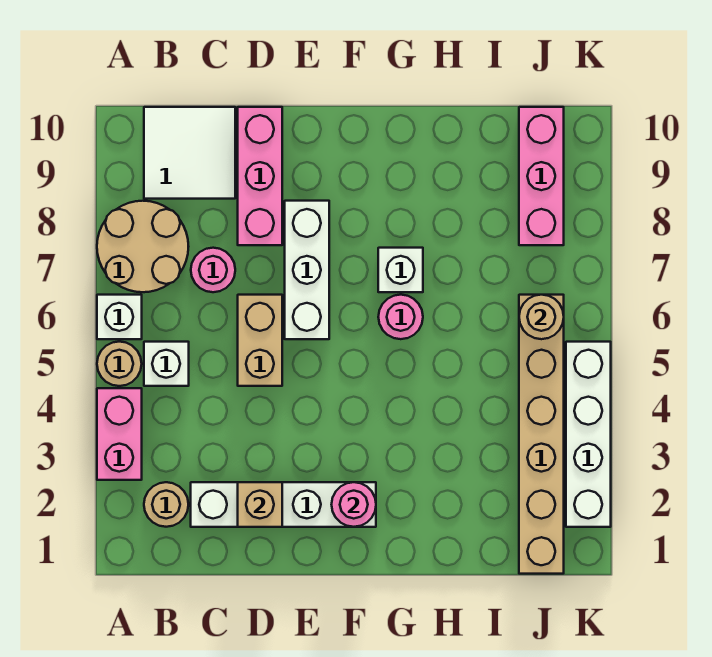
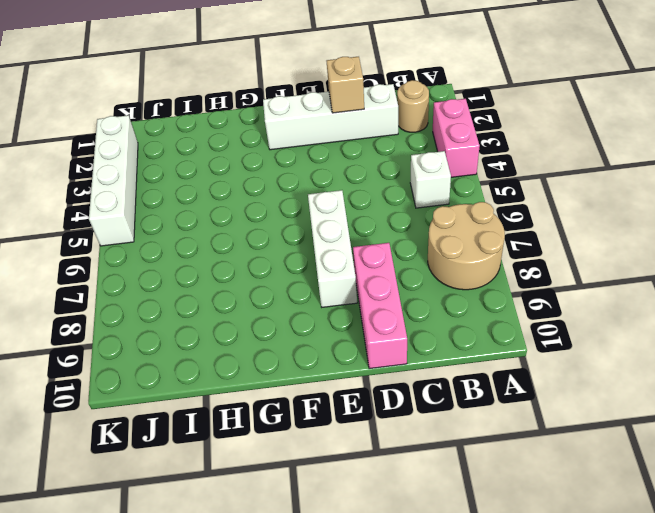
none -> tan round brick A5 level 1
none -> white brick A6 level 1
none -> white tile B9:C10 level 1

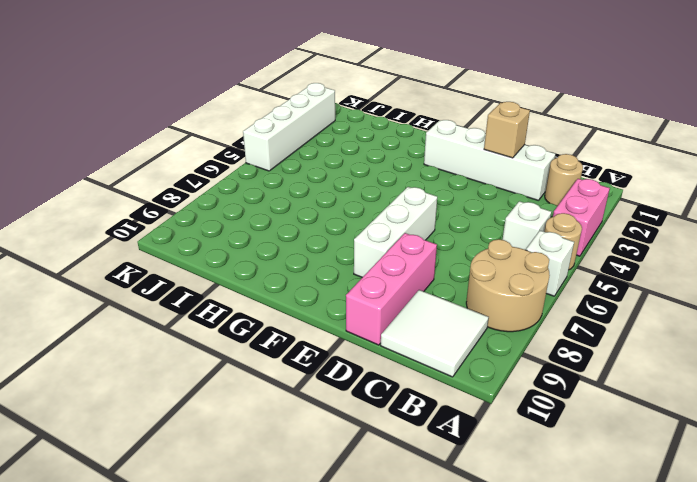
none -> pink round brick C7 level 1
none -> tan brick D5:D6 level 1
none -> pink round brick G6 level 1

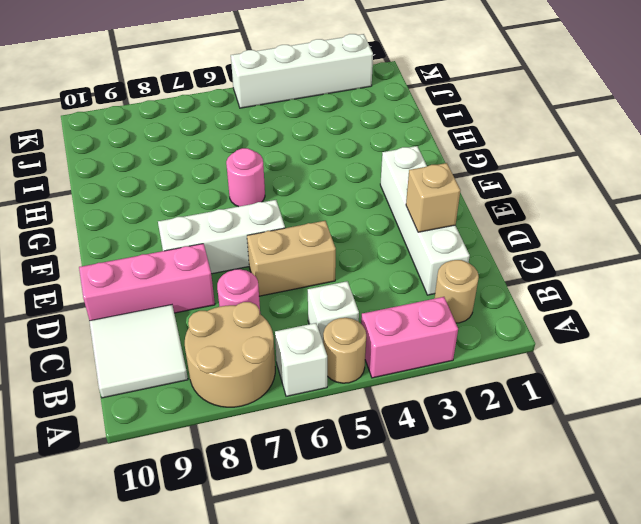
none -> white brick G7 level 1
none -> tan brick J1:J6 level 1
none -> pink brick J8:J10 level 1

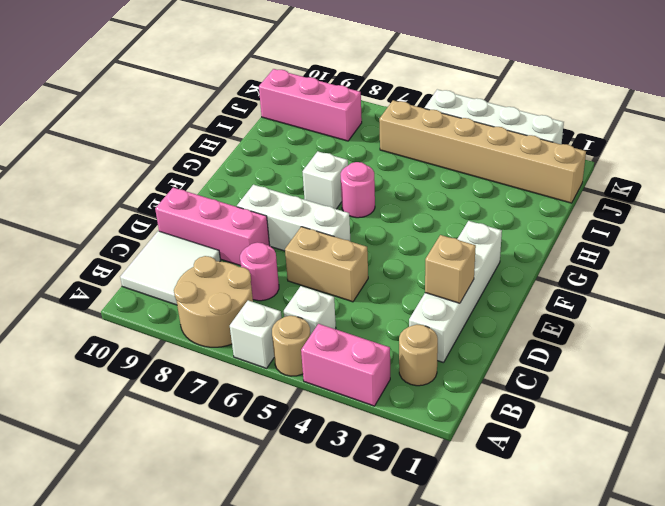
none -> pink round brick F2 level 2
none -> tan round brick J6 level 2

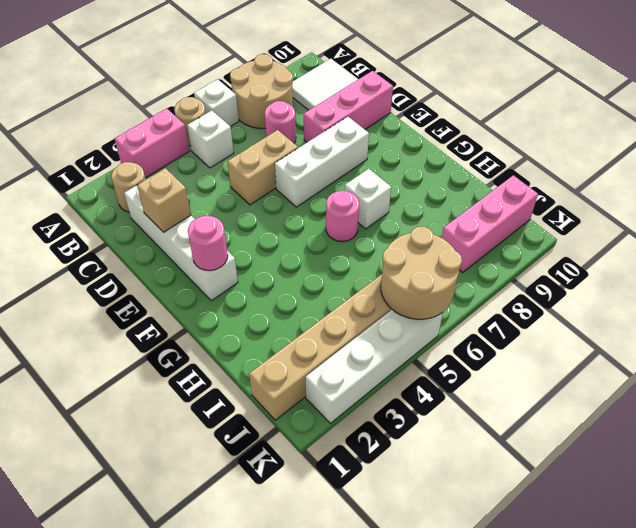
tan round brick J5:K6 level 2 -> tan round brick J6 level 2

